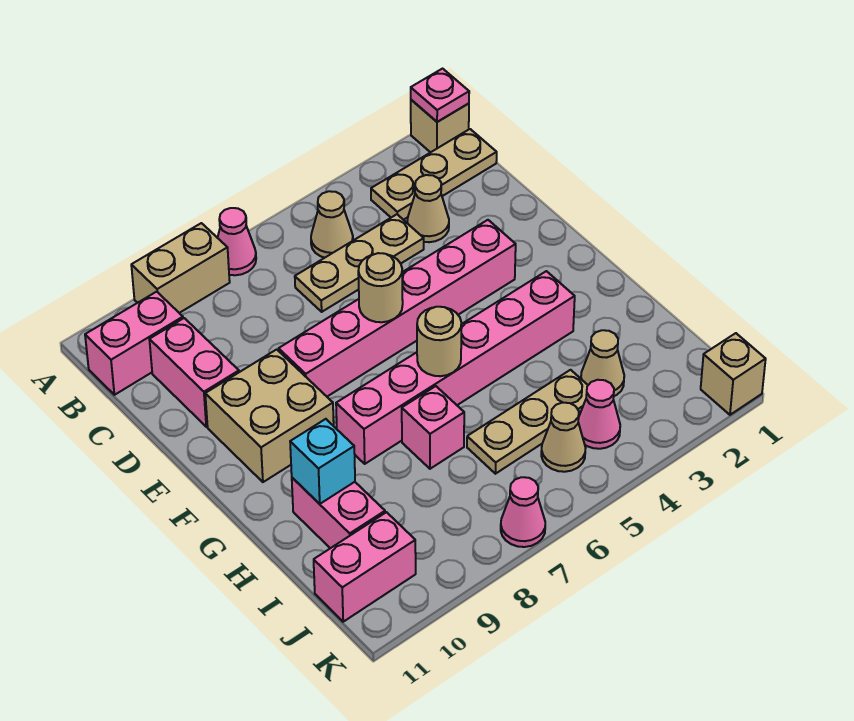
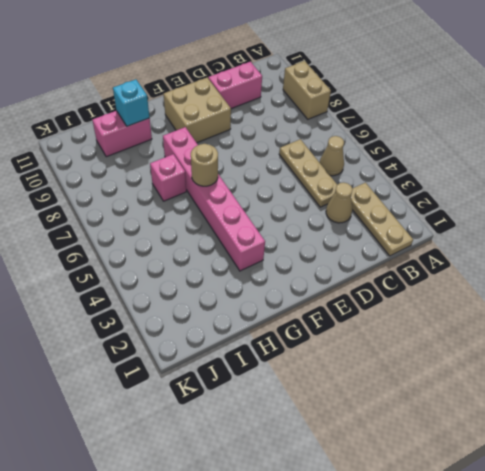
none -> tan brick A1 level 1
none -> pink cone A7 level 1
none -> pink brick B10:B11 level 1

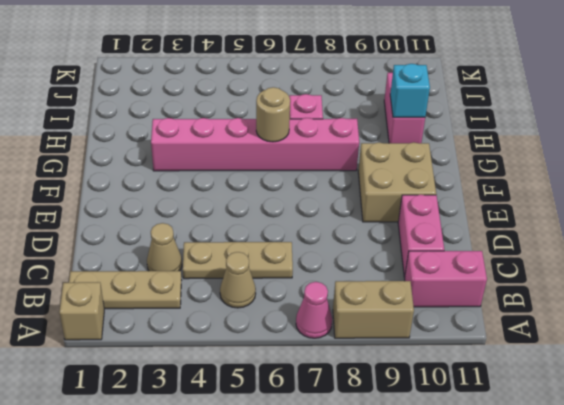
none -> pink brick E3:E8 level 1
none -> tan cone I3 level 1
none -> tan plate I4:I6 level 1

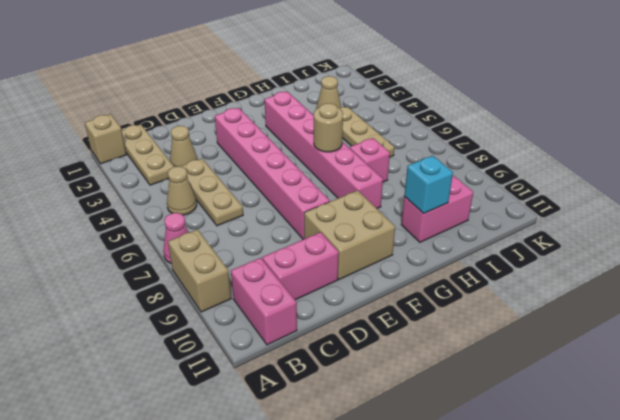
none -> pink cone J4 level 1
none -> tan cone J5 level 1
none -> pink brick J10:J11 level 1

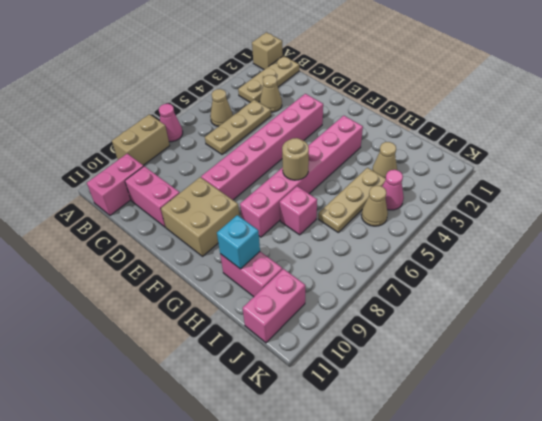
none -> tan brick K1 level 1
none -> pink cone K7 level 1
none -> pink plate A1 level 2

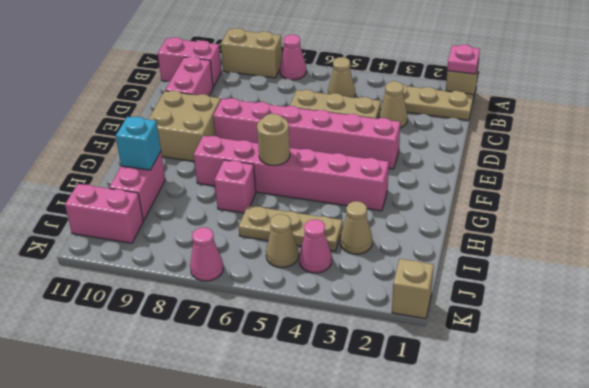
none -> tan round brick E6 level 2

